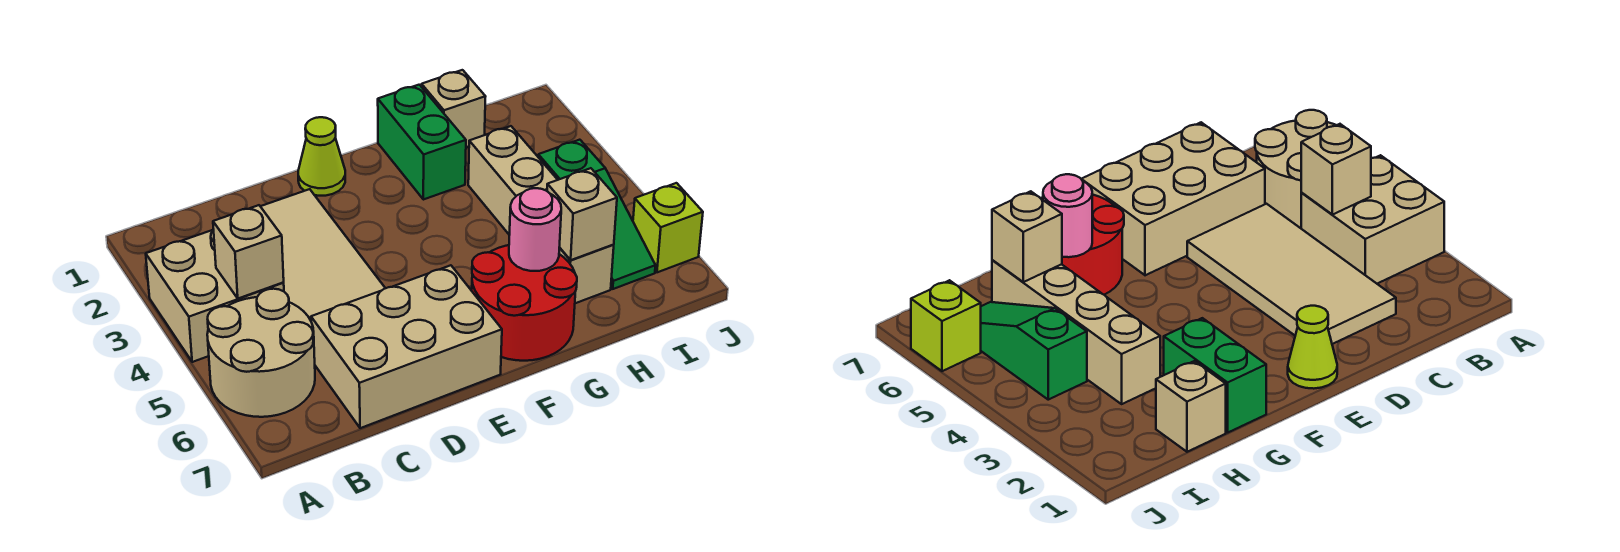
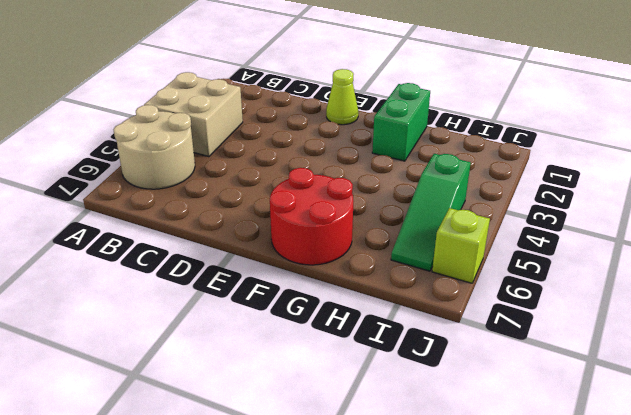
none -> tan tile C2:D5 level 1
none -> tan brick C6:E7 level 1
none -> tan brick H1 level 1

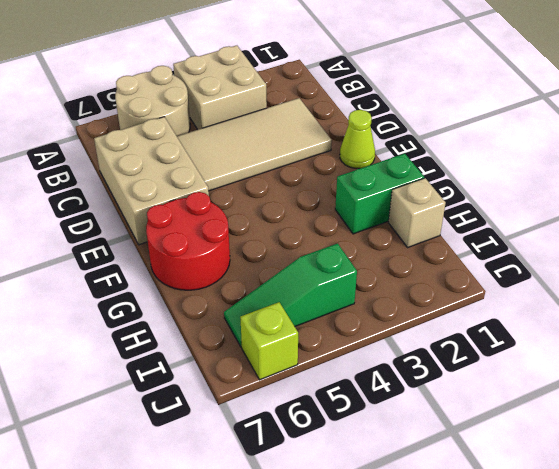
none -> tan brick H3:H6 level 1
none -> tan brick B4 level 2
none -> pink round brick G6 level 2

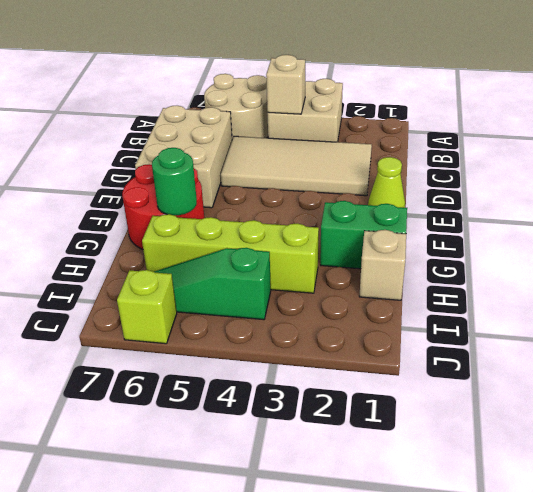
green round brick G6 level 2 -> pink round brick G6 level 2
lime brick H3:H6 level 1 -> tan brick H3:H6 level 1
none -> tan brick H6 level 2

